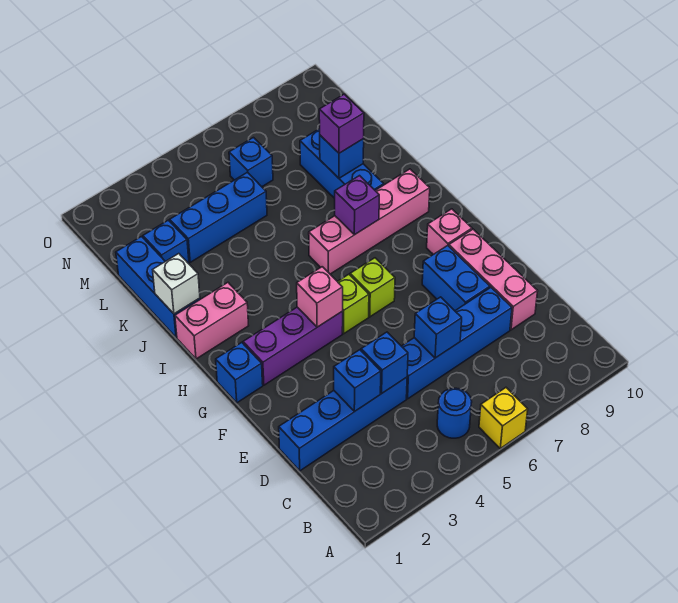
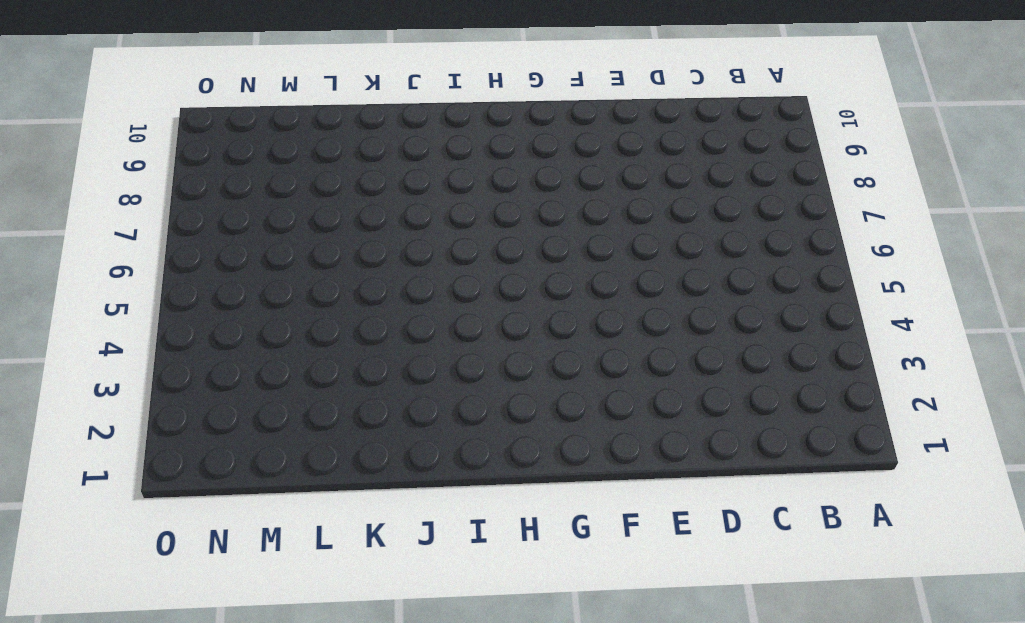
none -> yellow brick A6 level 1
none -> blue round brick B5 level 1
none -> blue brick D1:D4 level 1

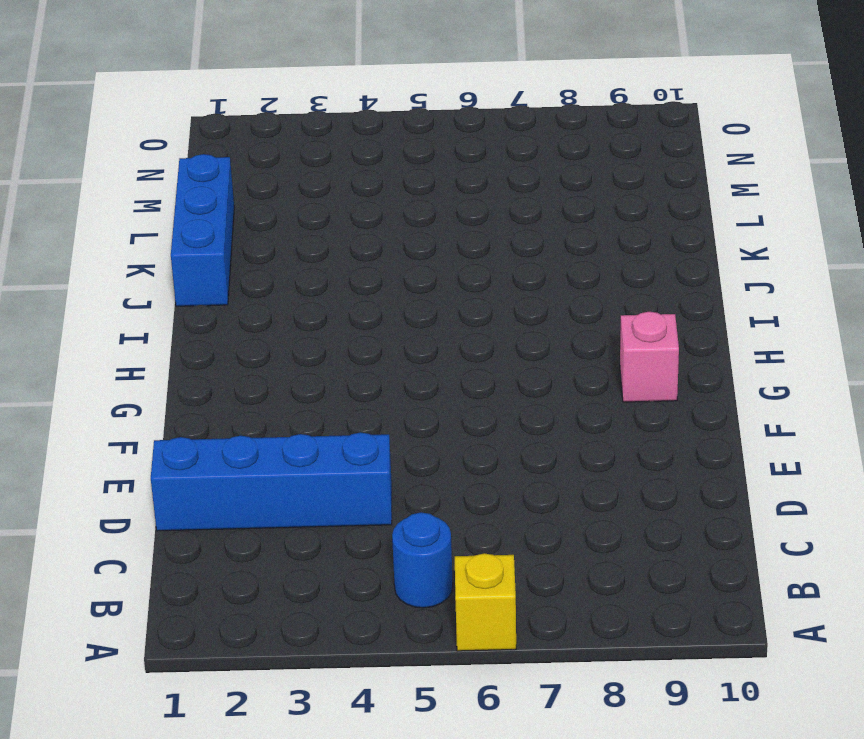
none -> blue brick D5:D8 level 1
none -> pink brick D9:F9 level 1
none -> blue brick E8:F8 level 1

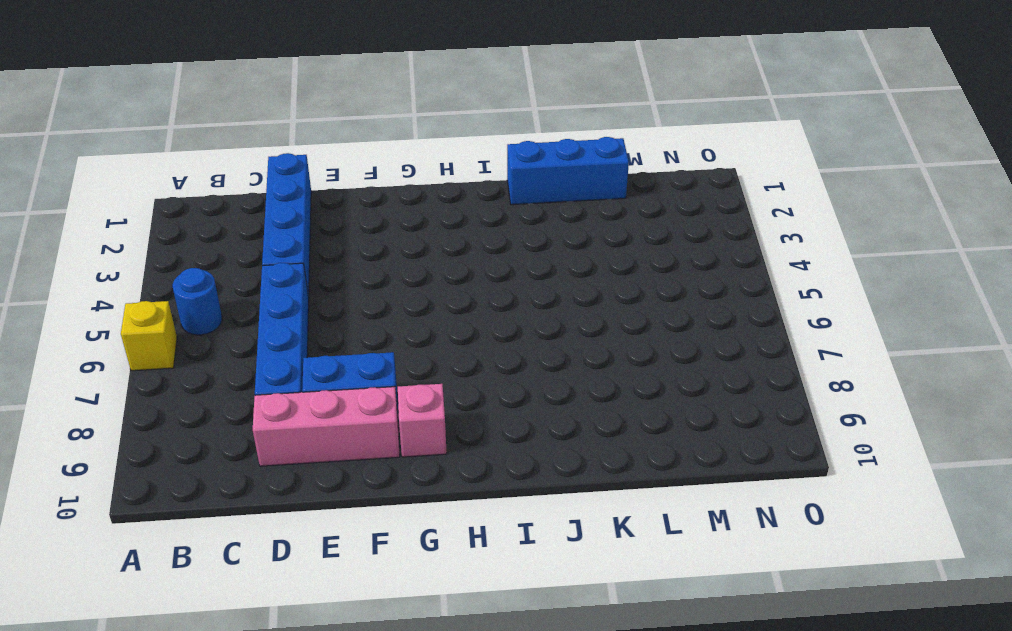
none -> blue brick G1 level 1
none -> purple brick G2:G4 level 1
none -> lime brick G5 level 1

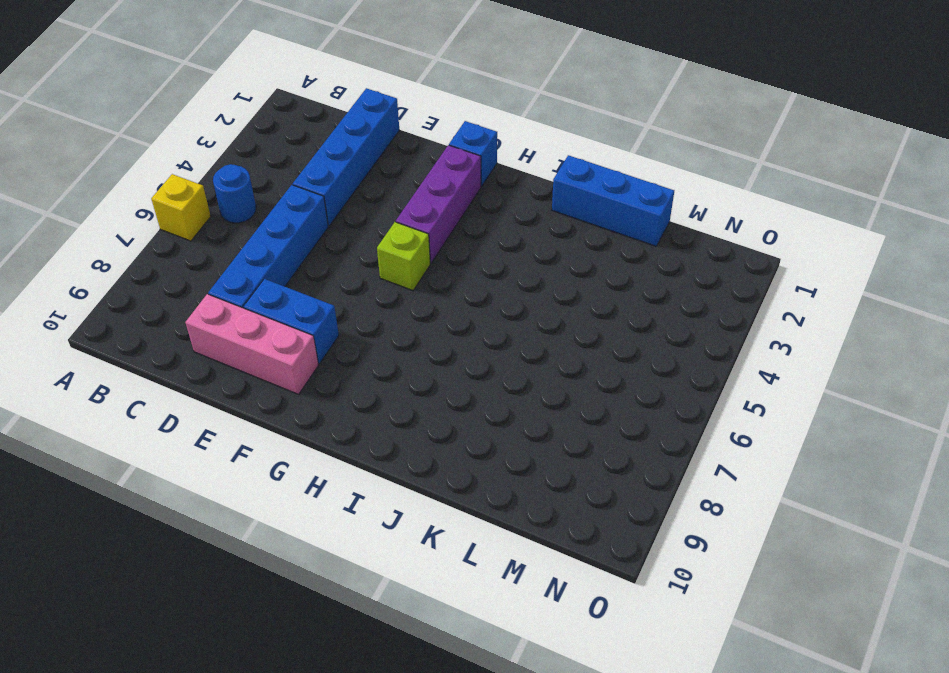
none -> lime brick G6 level 1
none -> pink brick G9 level 1
none -> pink brick I1:I2 level 1

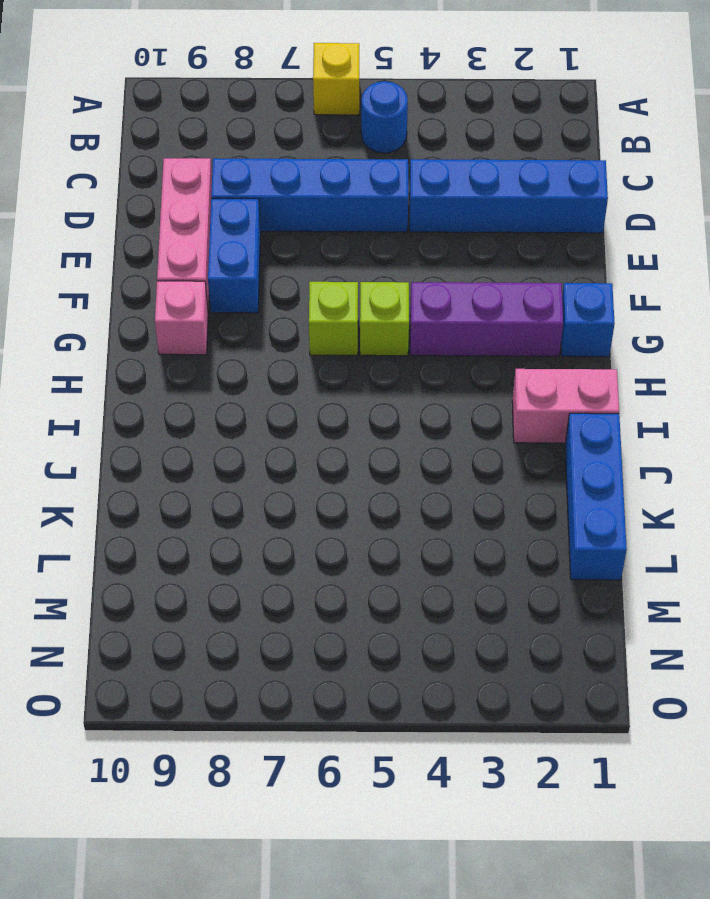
none -> pink brick I6:I9 level 1
none -> blue brick J8:L8 level 1
none -> blue brick L2 level 1

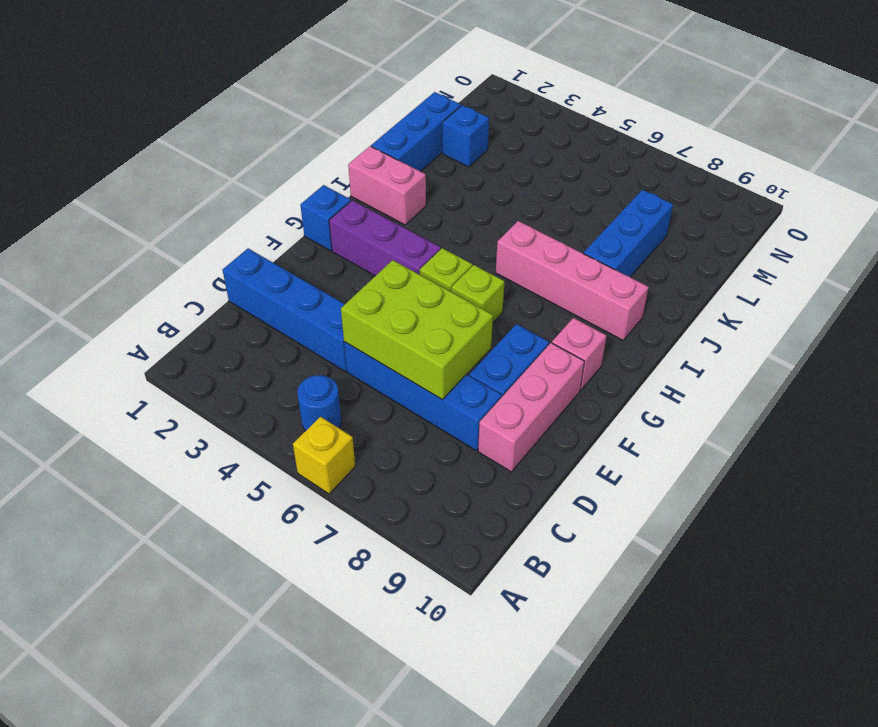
lime brick D5:E7 level 2 -> blue brick D6 level 2
none -> blue brick L3:L5 level 1
none -> blue brick M6 level 1
none -> blue brick D3 level 2

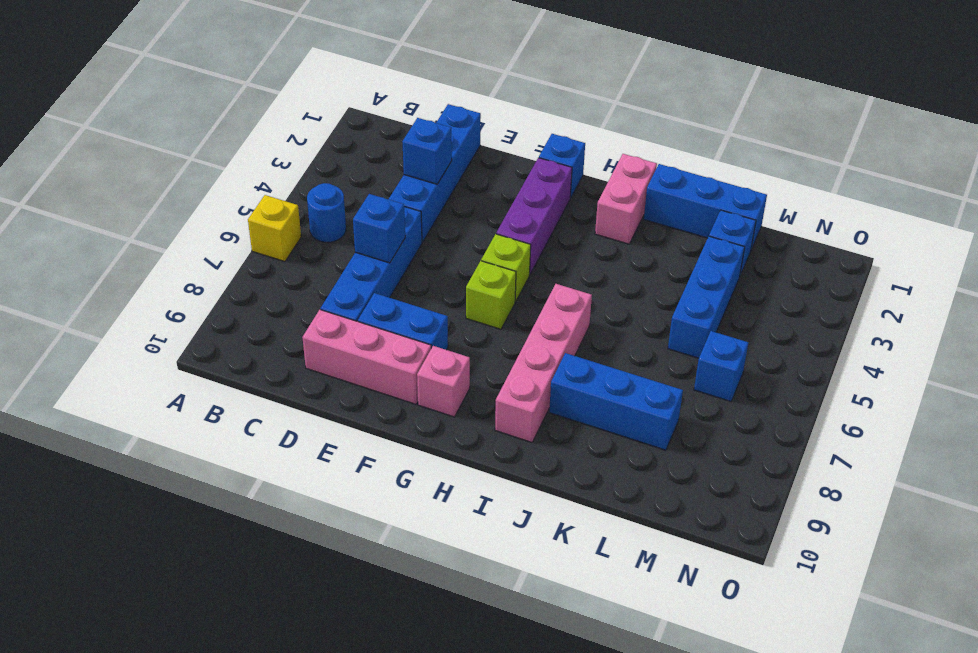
none -> blue brick D4 level 2
none -> pink brick G4 level 2
none -> purple brick I7 level 2

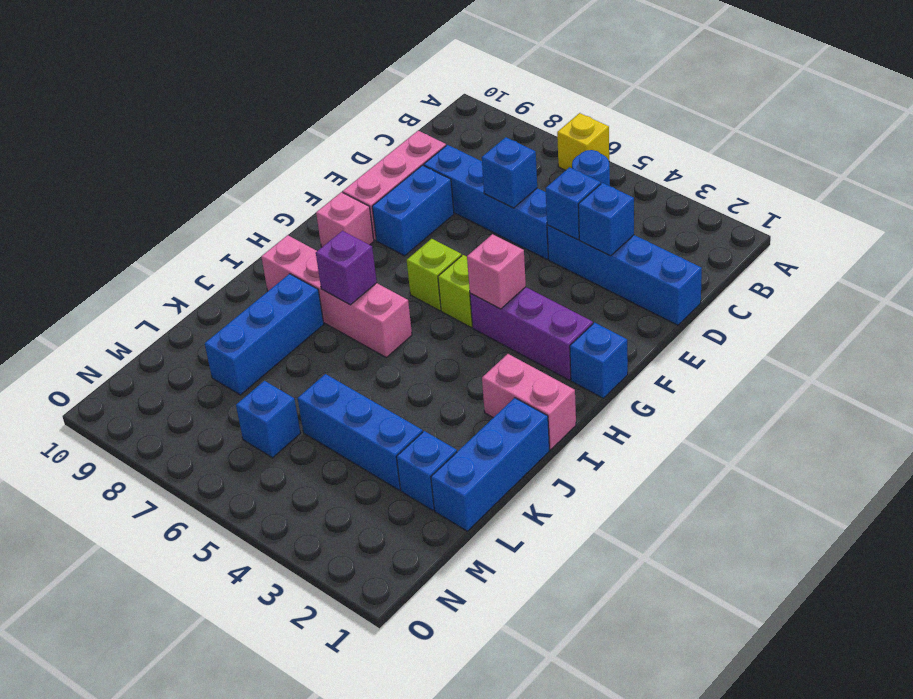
none -> white brick J1 level 2
none -> blue brick K8 level 2
none -> purple brick K8 level 3

